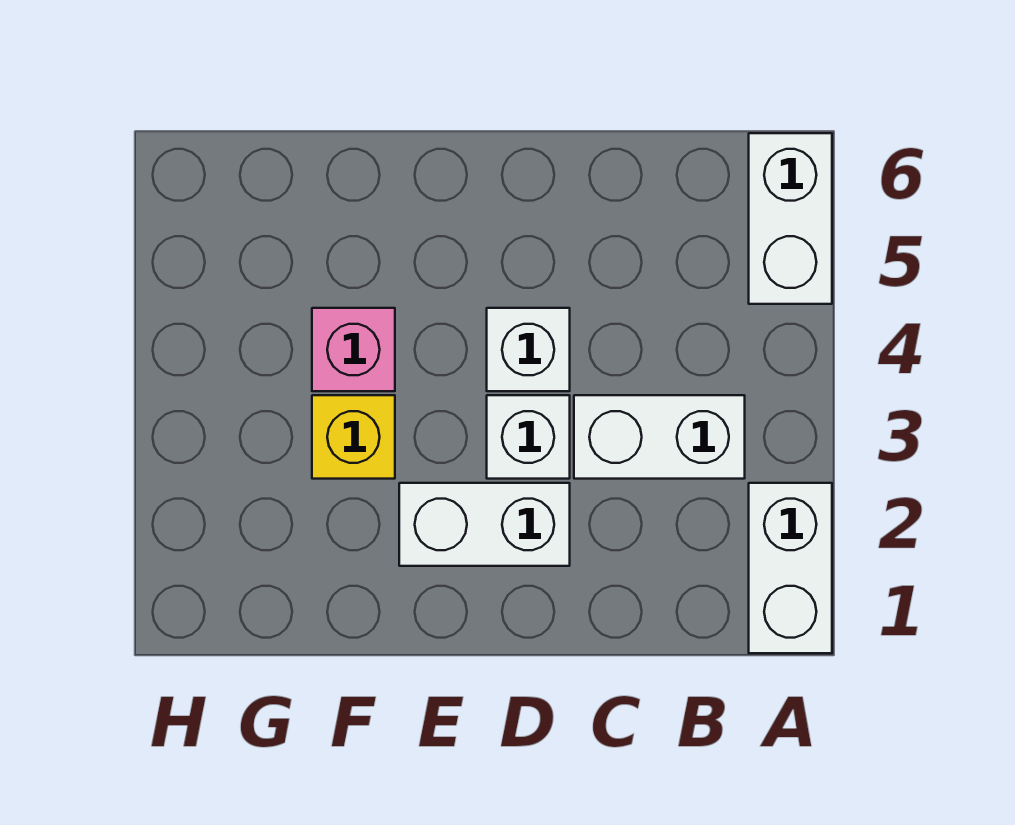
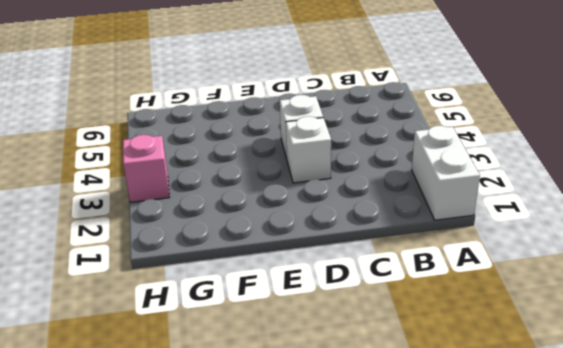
pink brick H3 level 1 -> pink brick F4 level 1
none -> white brick A5:A6 level 1
none -> white brick B3:C3 level 1

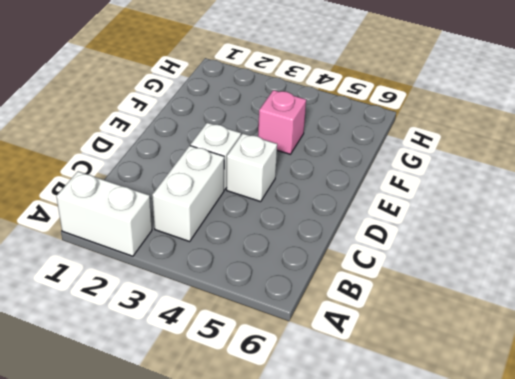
none -> white brick A5:A6 level 1
none -> white brick D2:E2 level 1

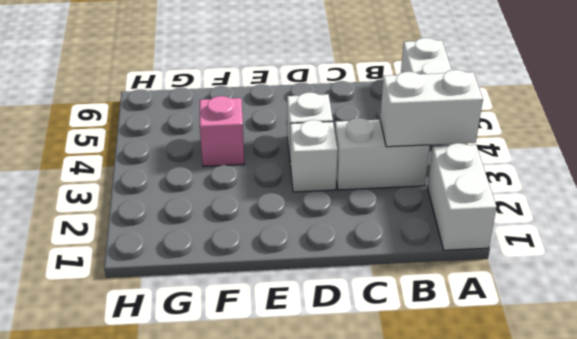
white brick A3:B3 level 2 -> white brick D2:E2 level 1
none -> yellow brick F3 level 1

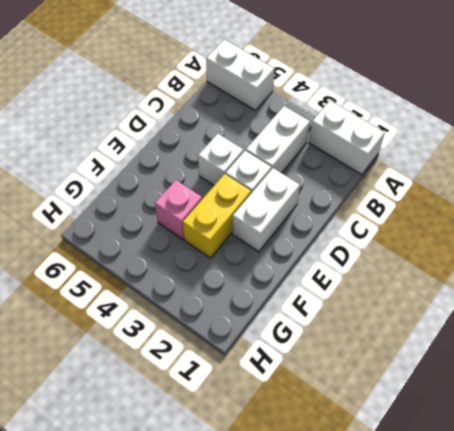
yellow brick E3:F3 level 1 -> yellow brick F3 level 1

